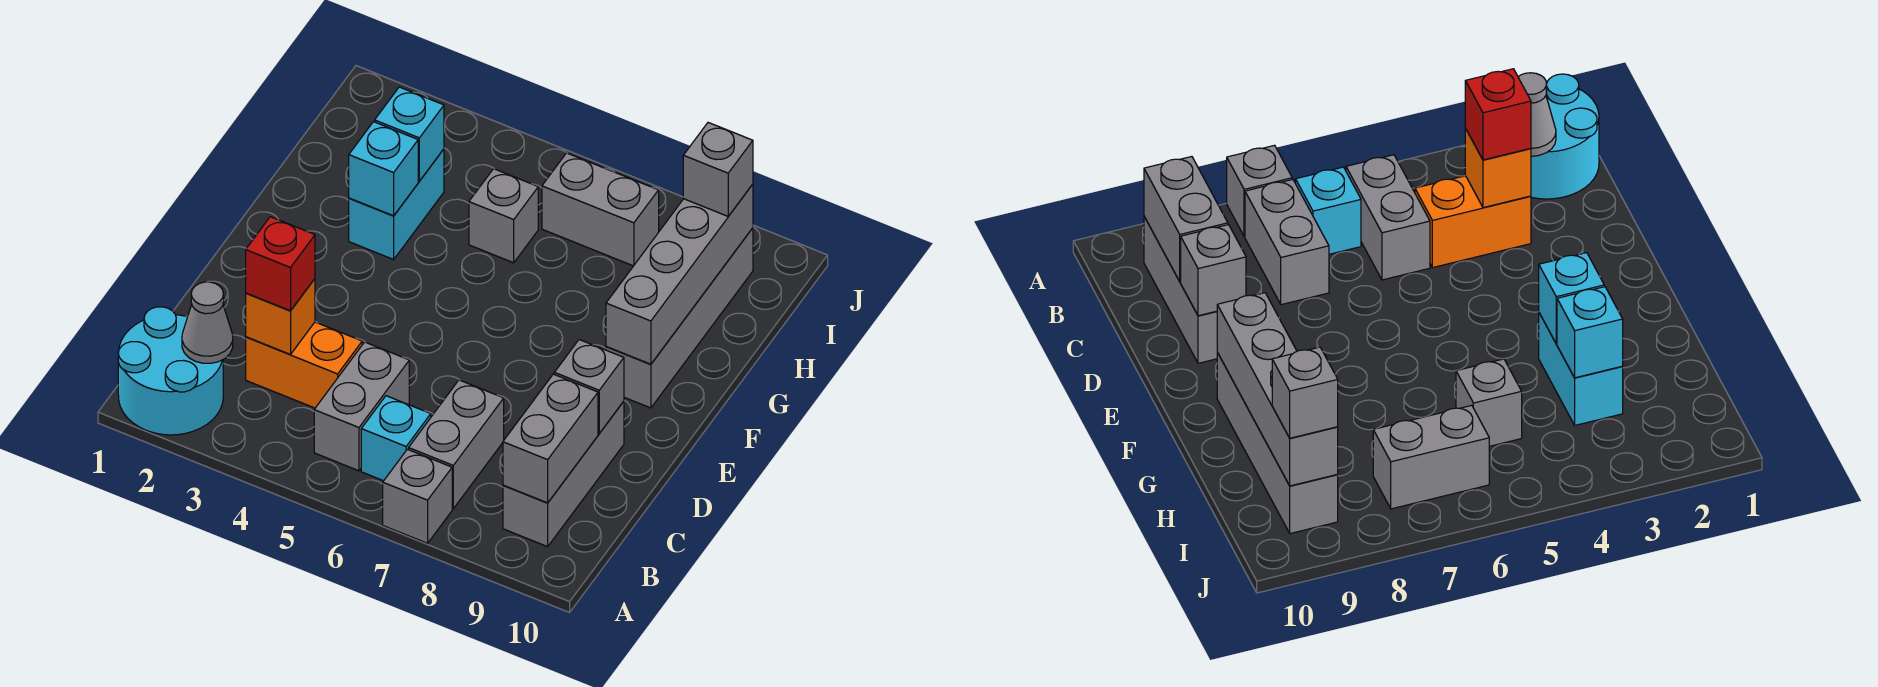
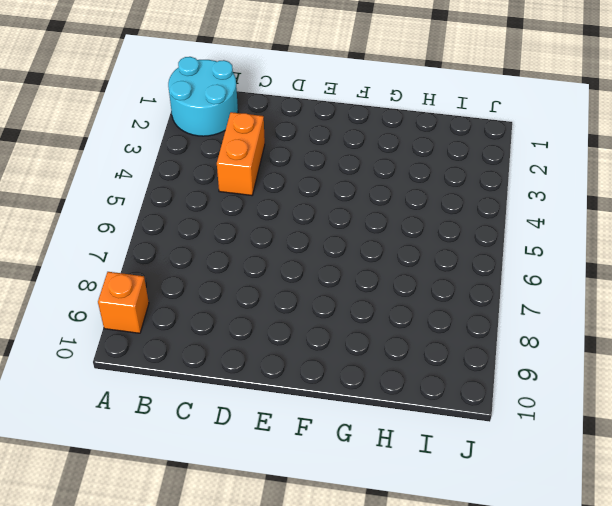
orange brick A9 level 1 -> orange brick C3 level 2
none -> grey brick A7 level 1
none -> grey brick B5:C5 level 1
none -> cyan brick B6 level 1

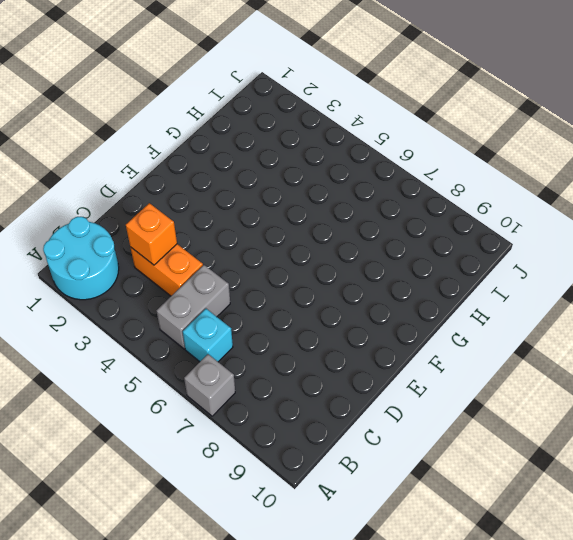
none -> grey brick B7:C7 level 1
none -> grey brick B9:D9 level 1
none -> grey brick F9:I9 level 1

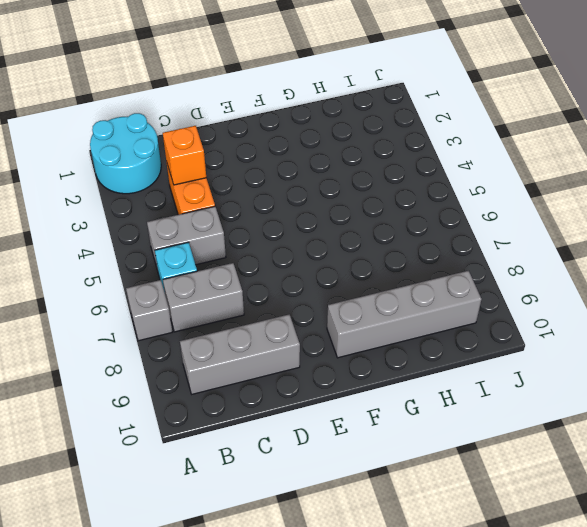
none -> cyan brick G3:H3 level 1
none -> grey brick H5 level 1
none -> grey brick I6:I7 level 1

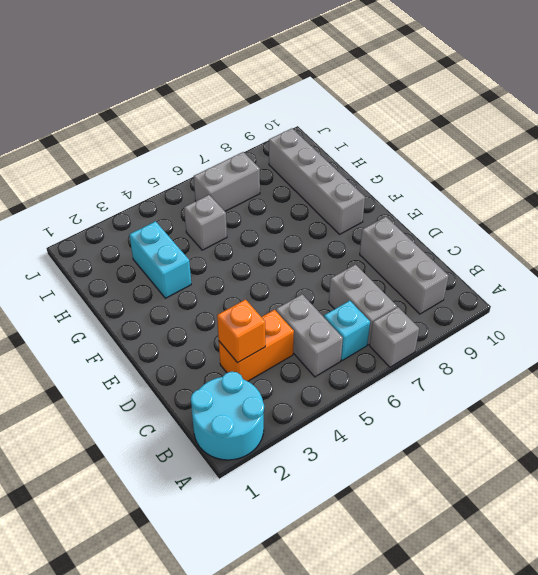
none -> grey cone B2 level 2
none -> grey brick B9:C9 level 2
none -> grey brick D9 level 2

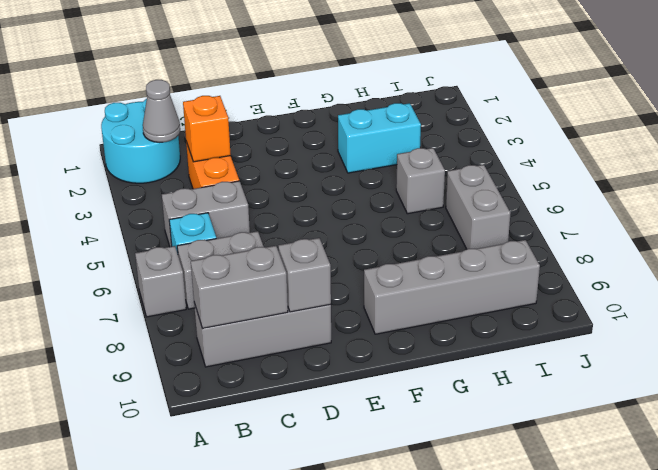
none -> grey brick F9:I9 level 2
none -> cyan brick G3 level 2
none -> cyan brick H3 level 2

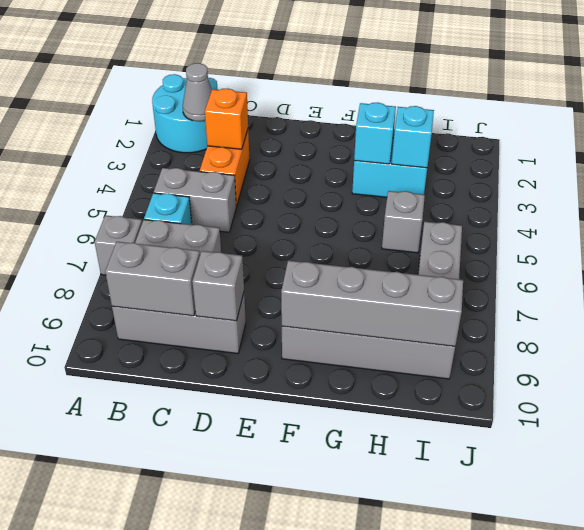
none -> red brick C3 level 3
none -> grey brick I9 level 3

